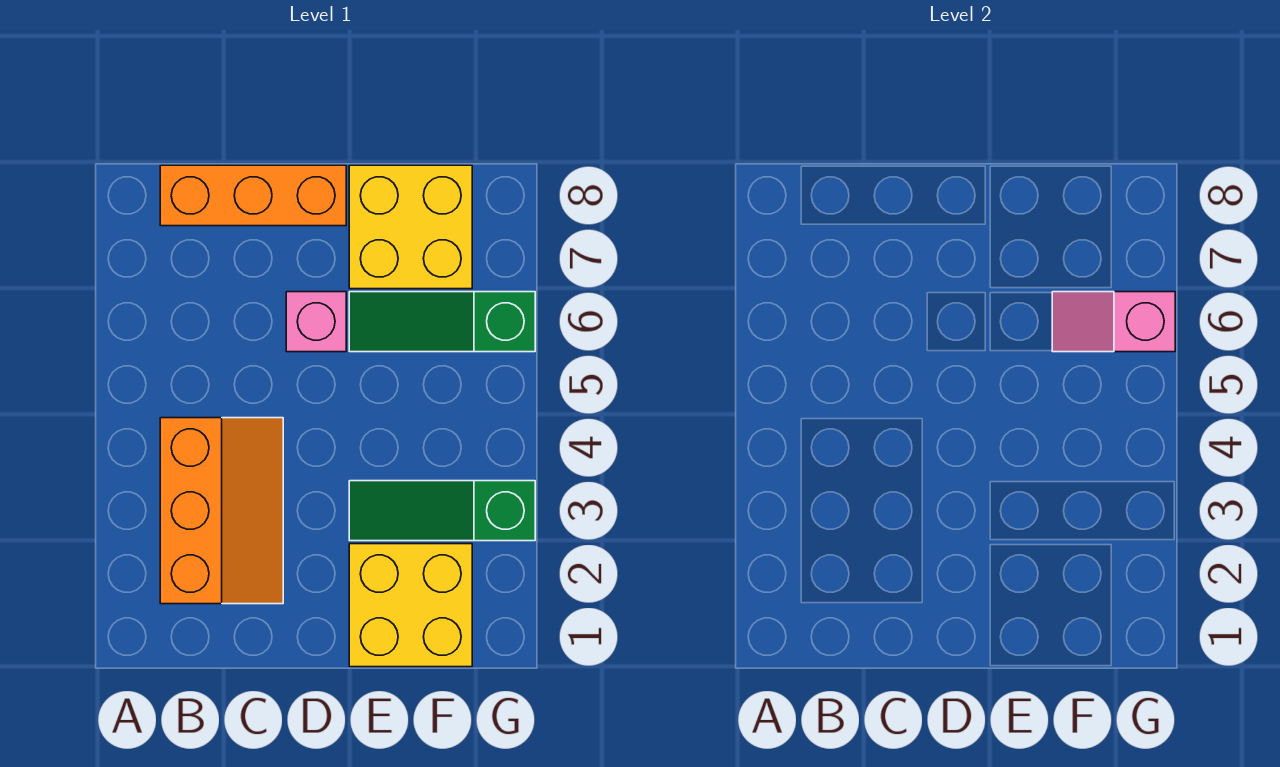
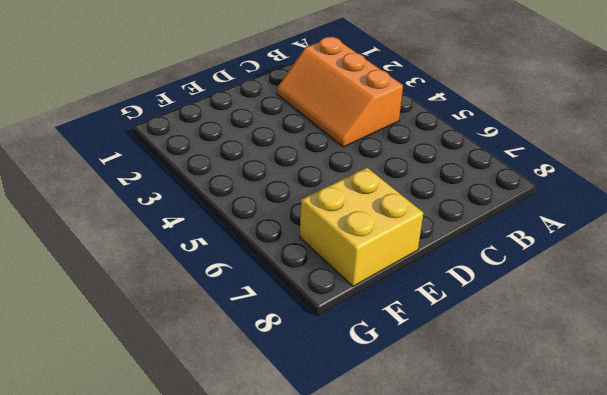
none -> orange brick B8:D8 level 1
none -> pink brick D6 level 1

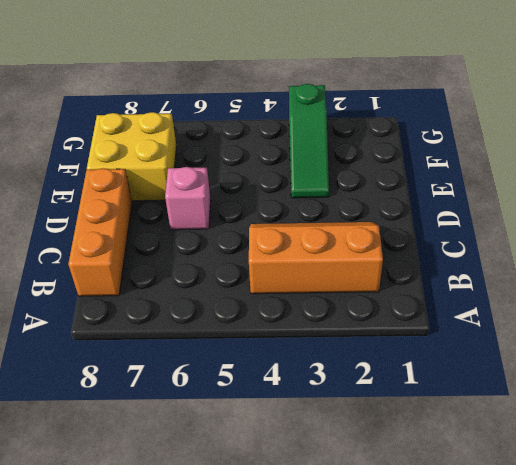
none -> yellow brick E1:F2 level 1
none -> green slope E6:G6 level 1 top G

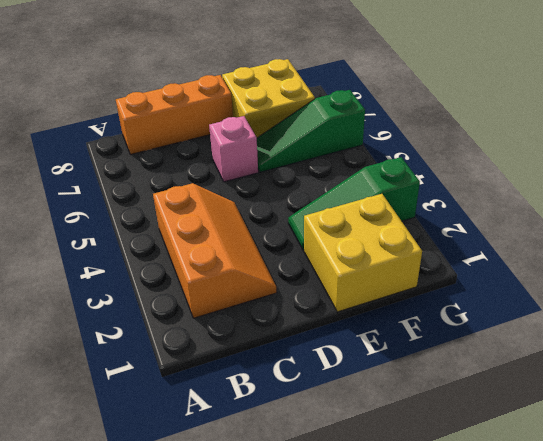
none -> pink slope F6:G6 level 2 top G

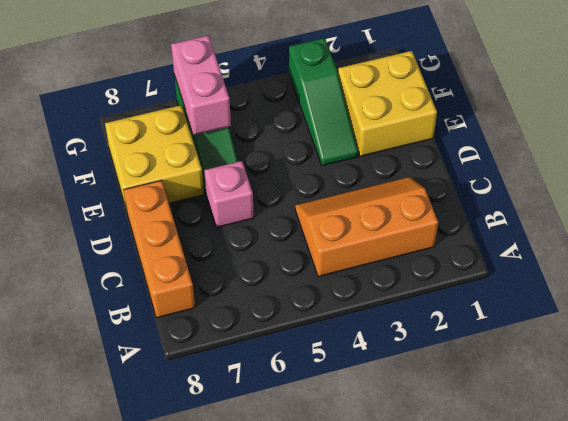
pink brick F6:G6 level 2 -> pink slope F6:G6 level 2 top G

